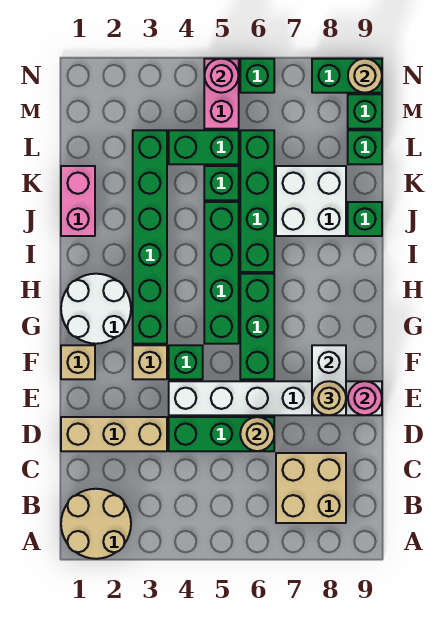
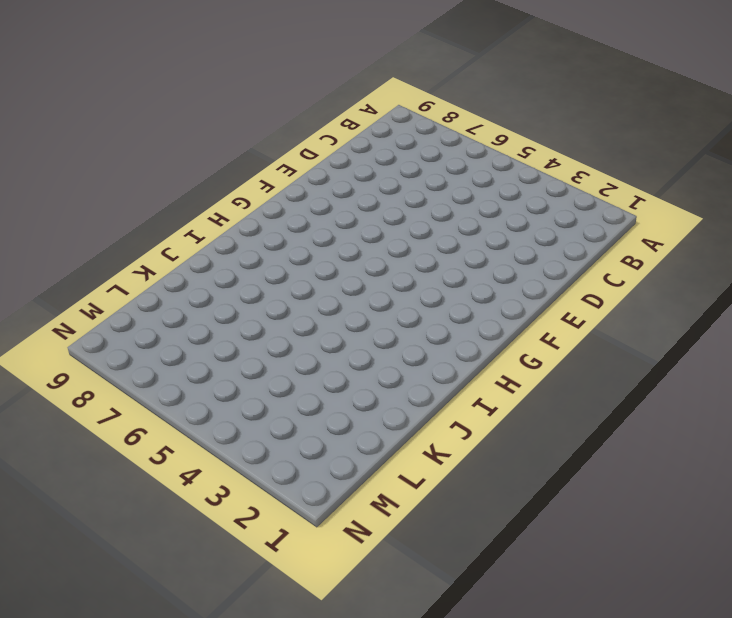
none -> tan round brick A1:B2 level 1
none -> tan brick B7:C8 level 1
none -> tan brick D1:D3 level 1

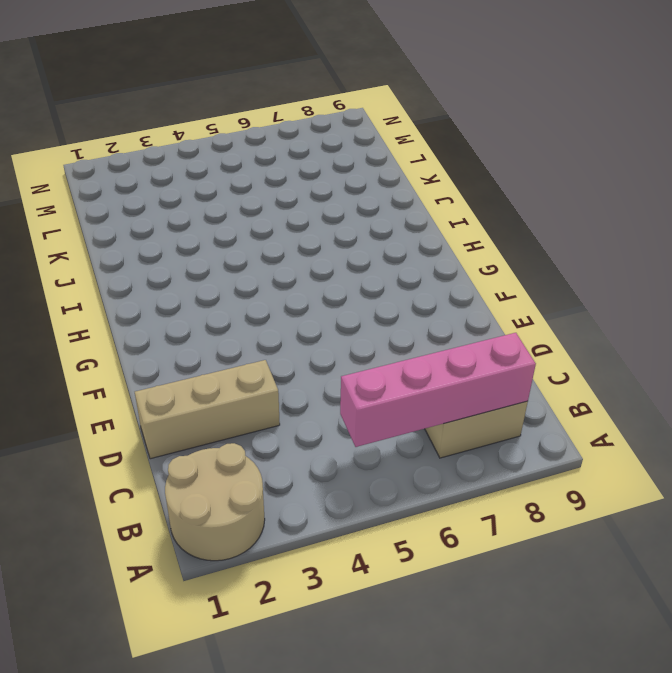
pink brick B5:B8 level 2 -> none
none -> green brick D4:D6 level 1
none -> white brick E4:E9 level 1
none -> tan brick F1 level 1

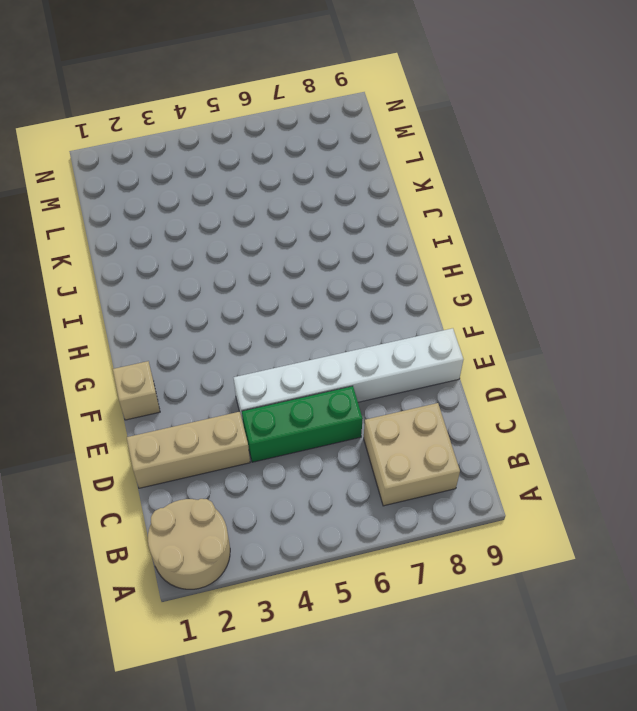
none -> tan brick F3 level 1
none -> green brick F4 level 1
none -> green brick F6:H6 level 1

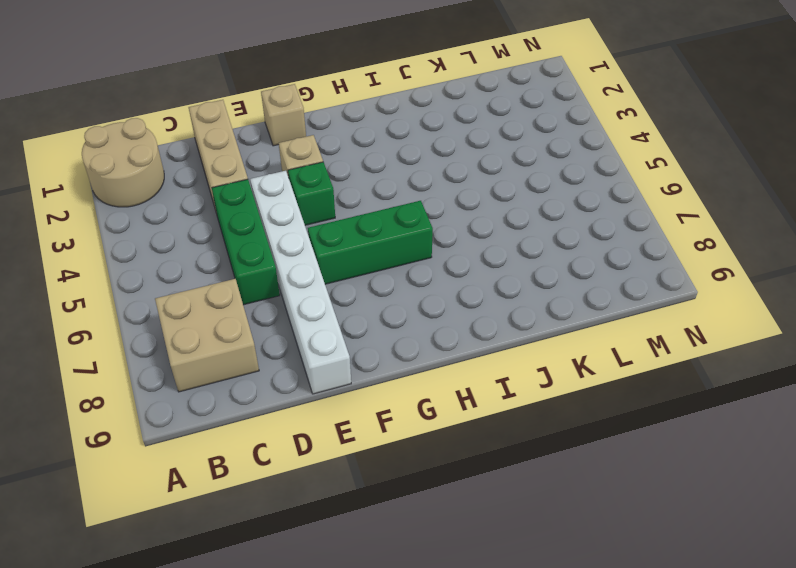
none -> white round brick G1:H2 level 1
none -> green brick G3:L3 level 1
none -> green brick G5:J5 level 1

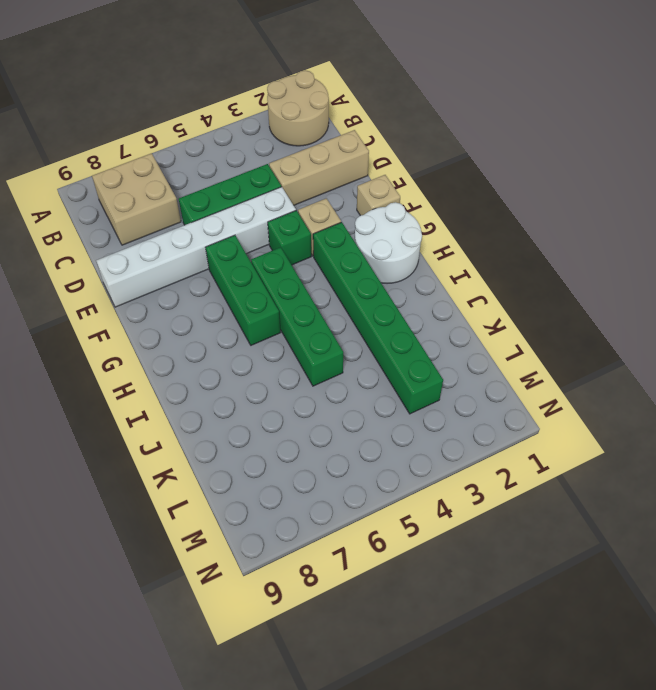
none -> green brick I6:L6 level 1
none -> pink brick J1:K1 level 1
none -> white brick J7:K8 level 1

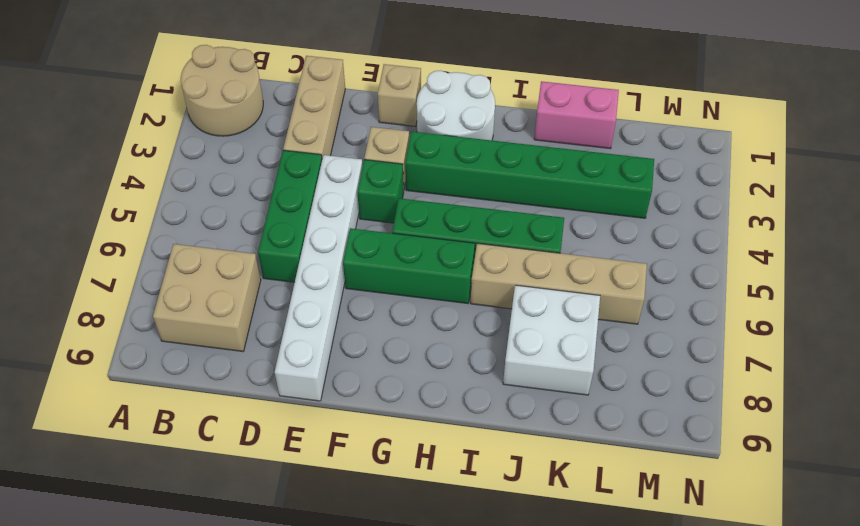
tan brick I6:L6 level 1 -> green brick I6:L6 level 1
none -> green brick J9 level 1
none -> green brick K5 level 1
none -> green brick L4:L5 level 1

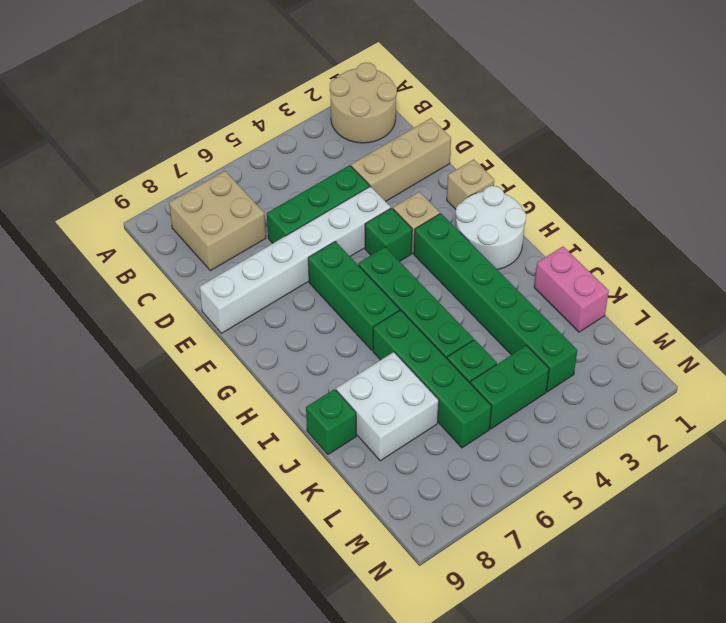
none -> green brick L9 level 1
none -> pink brick M5:N5 level 1
none -> green brick M9 level 1

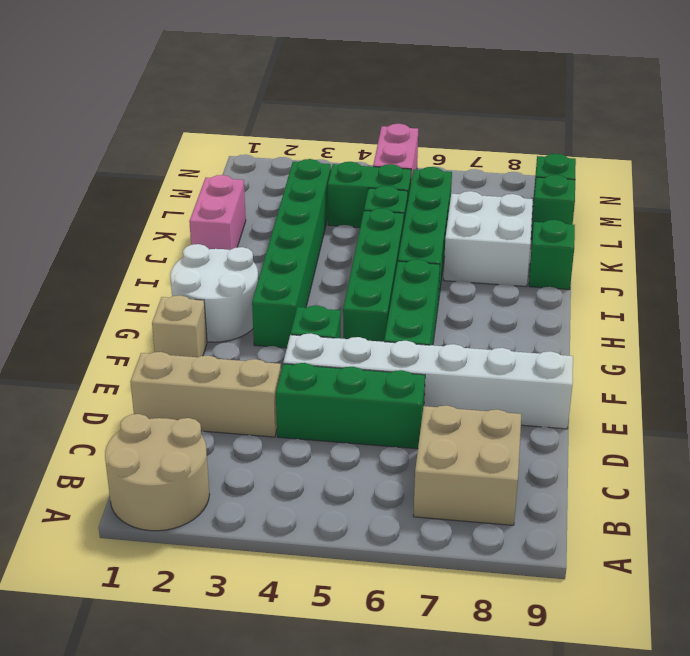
none -> tan brick F3 level 1
none -> green brick N6 level 1
none -> green brick N8:N9 level 1

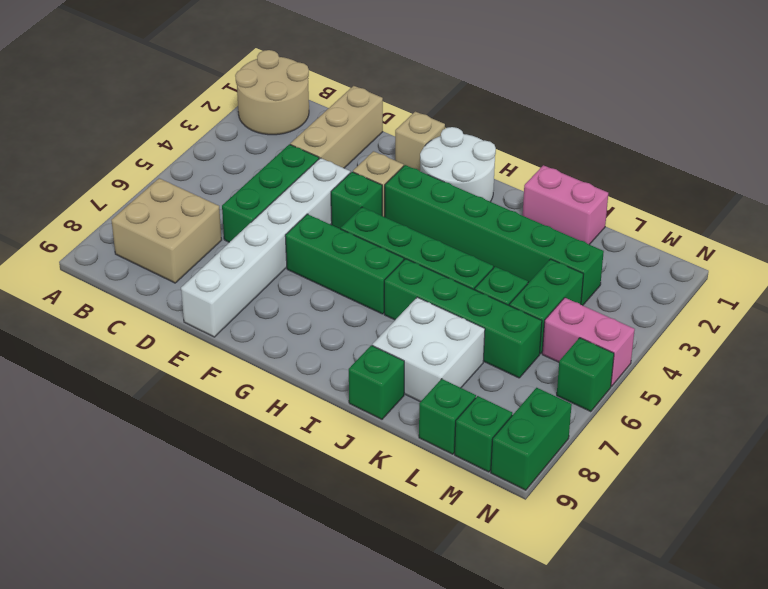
none -> tan round brick D6 level 2
none -> white brick E8:F8 level 2
none -> pink round brick E9 level 2

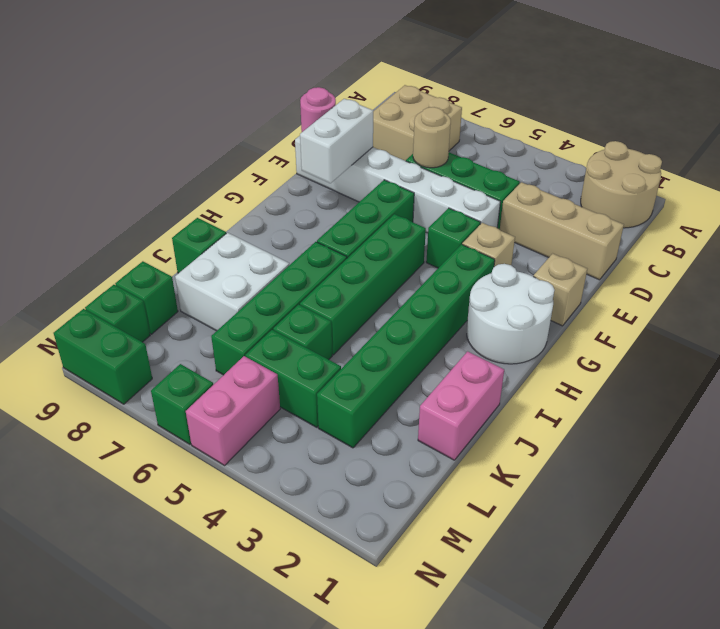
none -> pink round brick N5 level 2
none -> tan round brick N9 level 2
none -> tan round brick E8 level 3

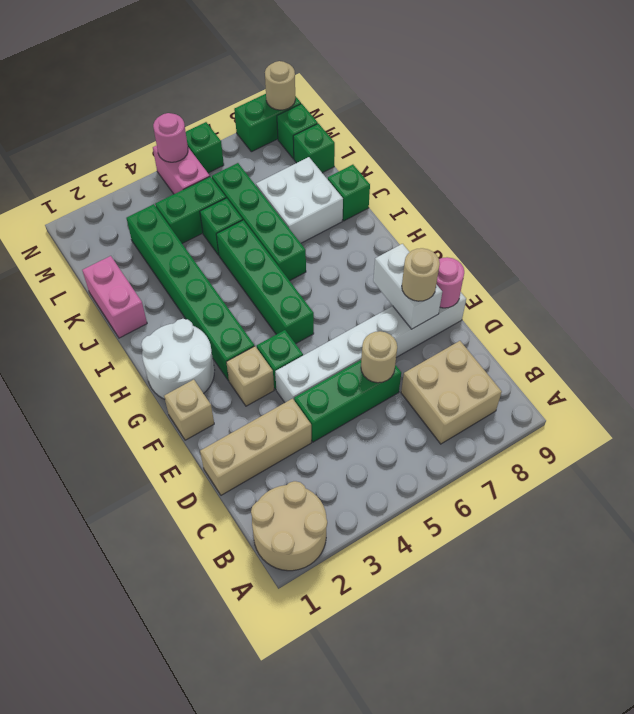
none -> green brick F6:H6 level 1

